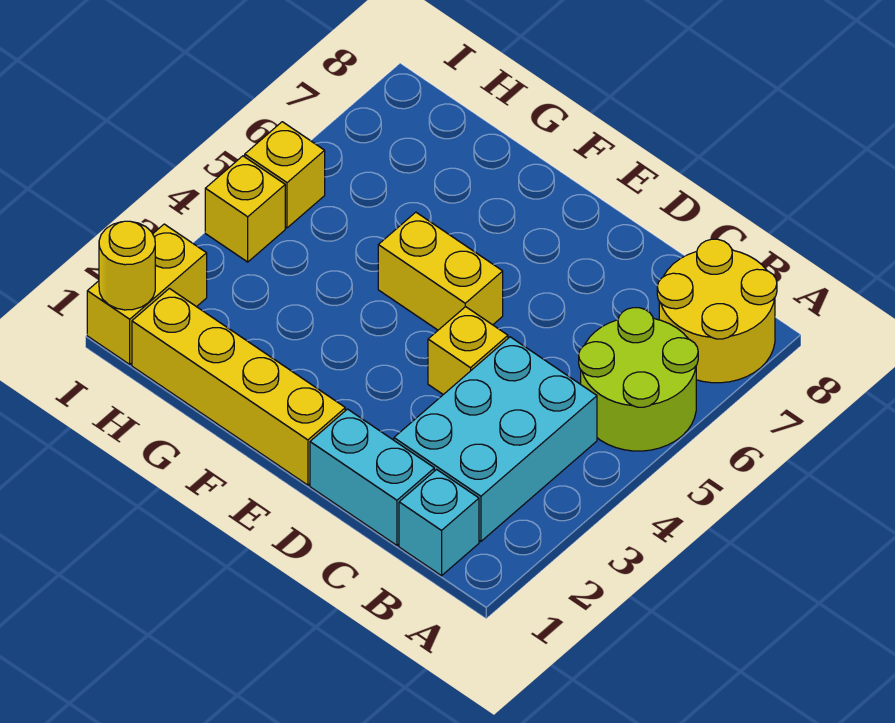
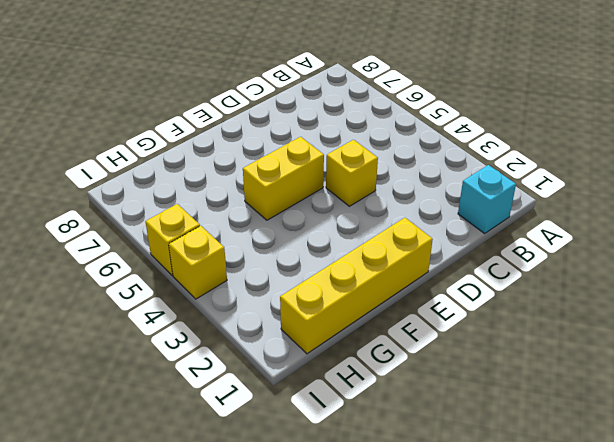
none -> lime round brick A5:B6 level 1
none -> yellow round brick A7:B8 level 1
none -> cyan brick B2:C4 level 1

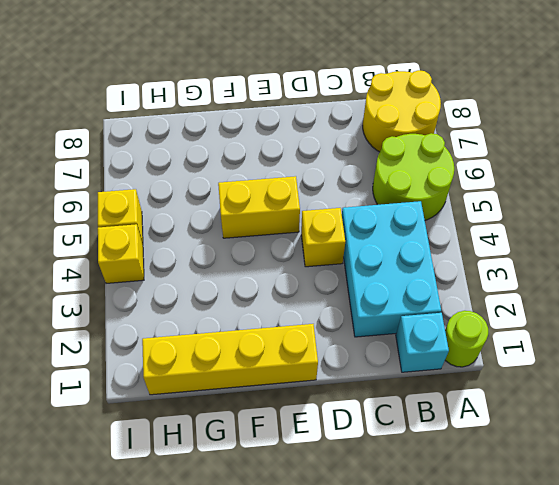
lime round brick A1 level 1 -> none
none -> cyan brick C1:D1 level 1
none -> yellow brick I1:I2 level 1
none -> yellow round brick I1 level 2

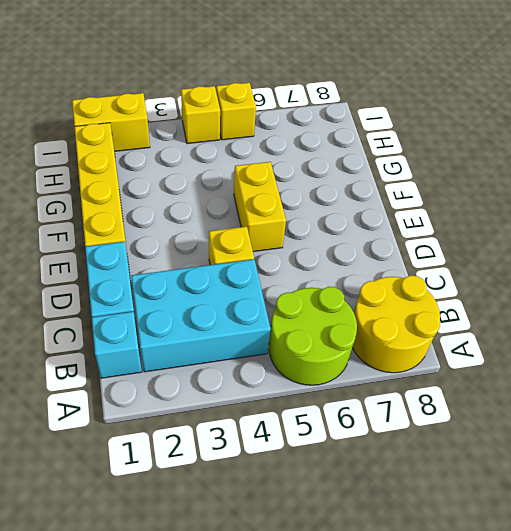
none -> yellow round brick I1 level 2

